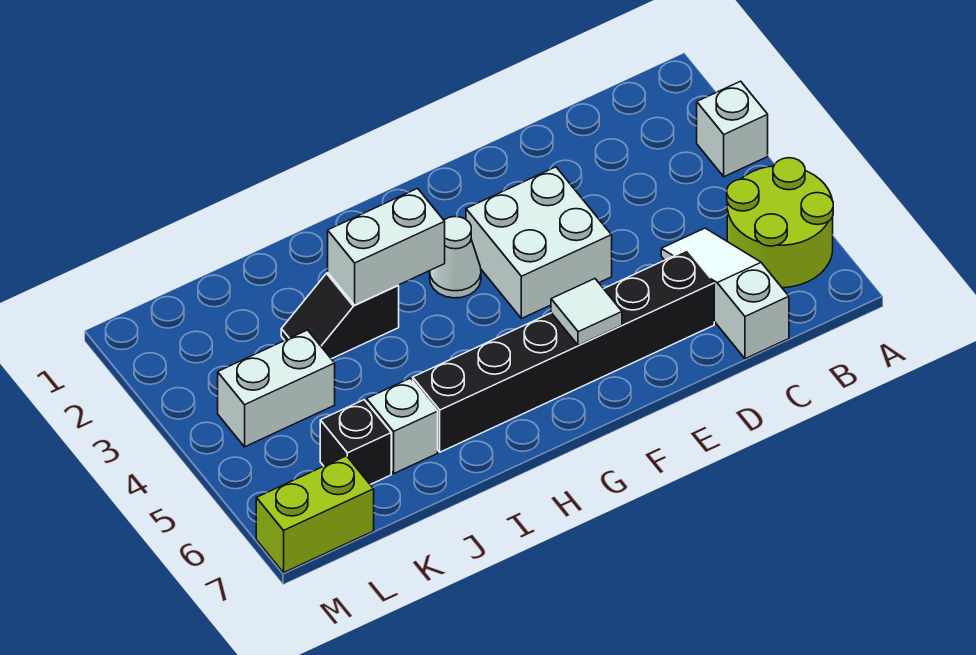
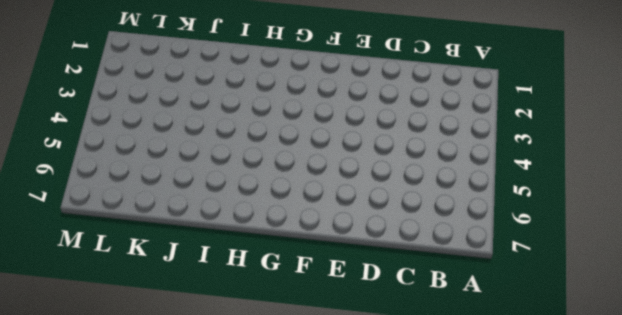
none -> white brick A3 level 1
none -> lime round brick A5:B6 level 1
none -> white slope C5:C7 level 1 top 7

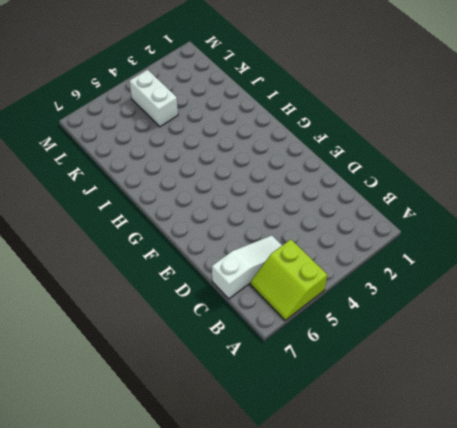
lime slope A5:B6 level 1 top 5 -> lime round brick A5:B6 level 1
none -> white brick A3 level 1
none -> black brick D6:I6 level 1
none -> white brick E3:F4 level 1

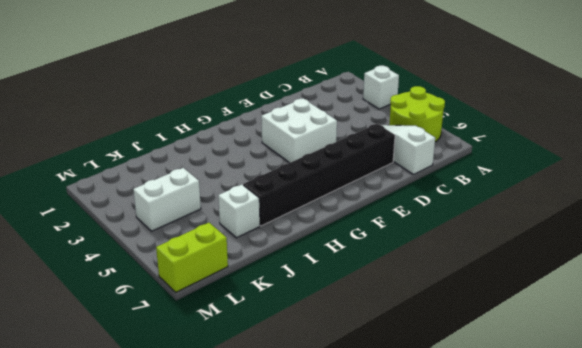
none -> white cone G3 level 1
none -> black slope I3:J3 level 1 top I
none -> black brick K6 level 1

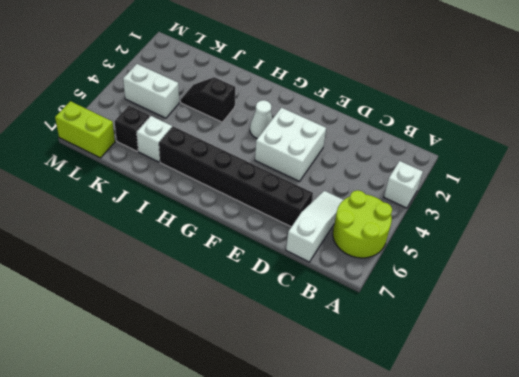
none -> white tile F6 level 2
none -> white brick H3:I3 level 2

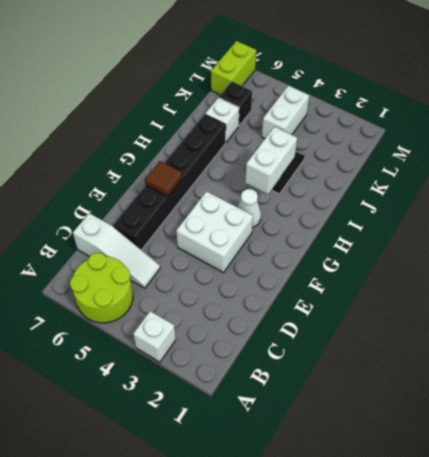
brown tile F6 level 2 -> white tile F6 level 2

